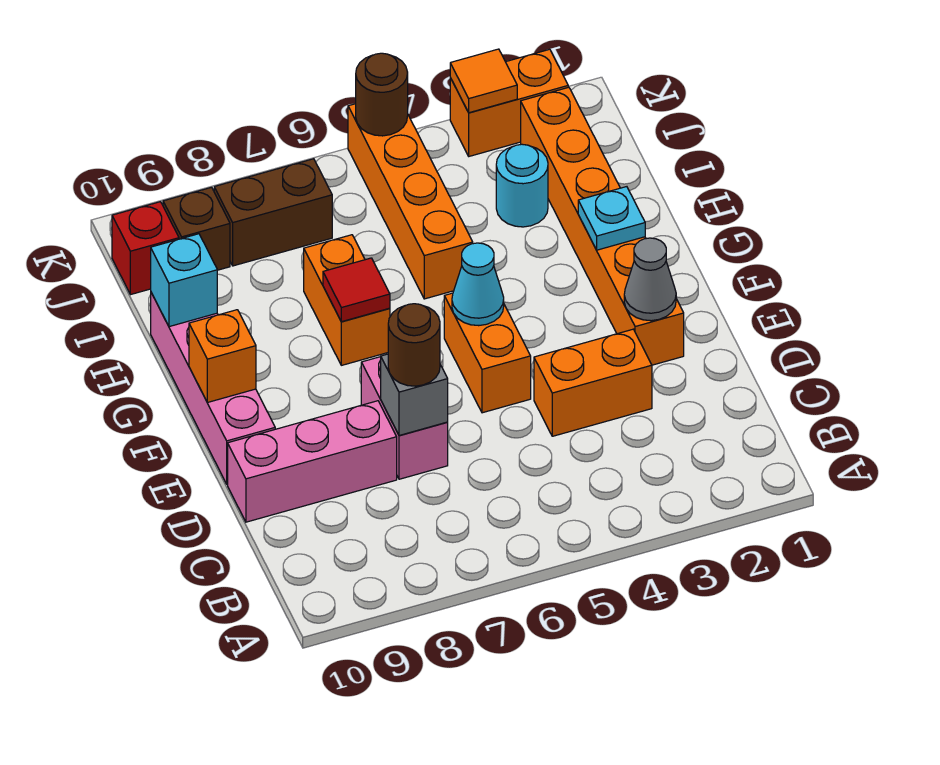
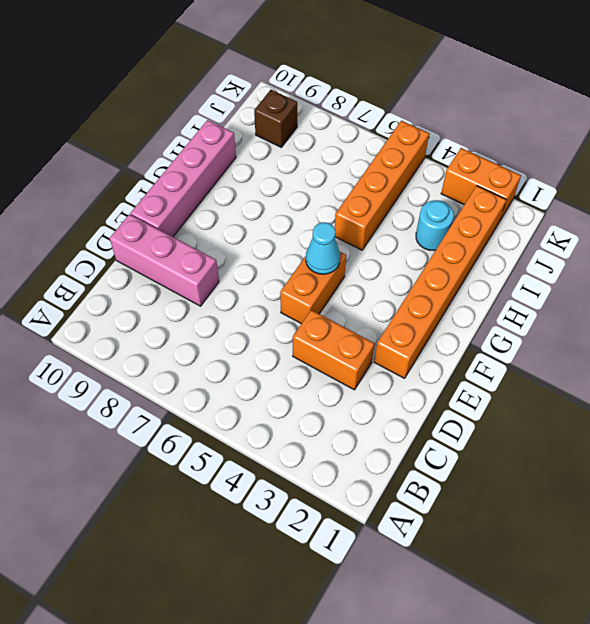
none -> pink brick D7:E7 level 1
none -> orange brick G7:H7 level 1
none -> brown brick J7:J8 level 1

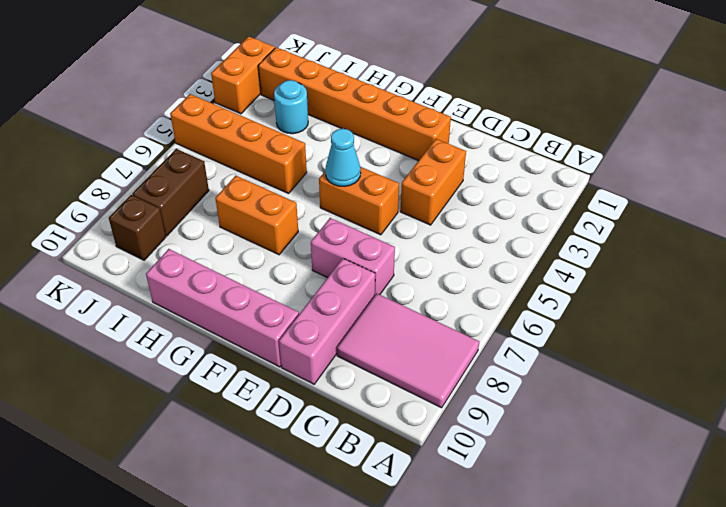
pink tile A8:C9 level 1 -> none
none -> red brick J10 level 1
none -> grey brick D7 level 2
none -> grey cone E2 level 2

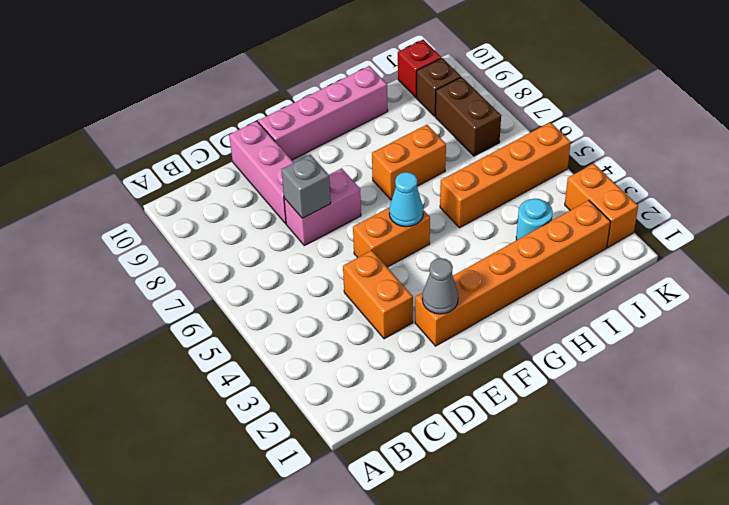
none -> orange brick F10 level 2
none -> cyan plate G2 level 2
none -> red tile G7 level 2

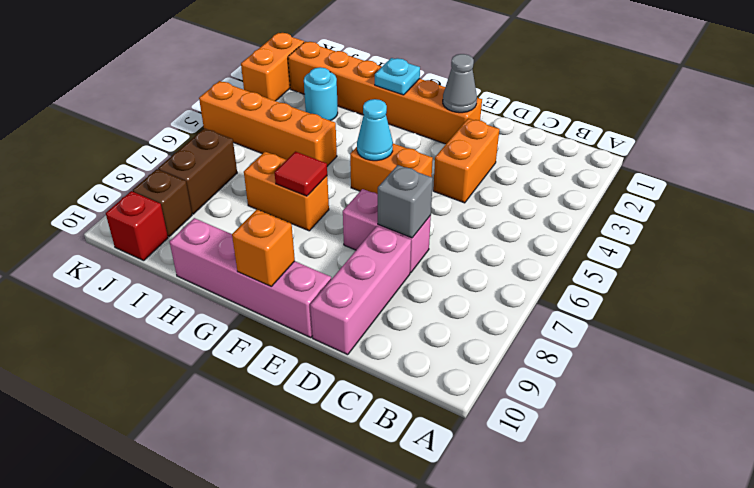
none -> cyan brick H10 level 2
none -> orange tile K3 level 2
none -> brown round brick K5 level 2

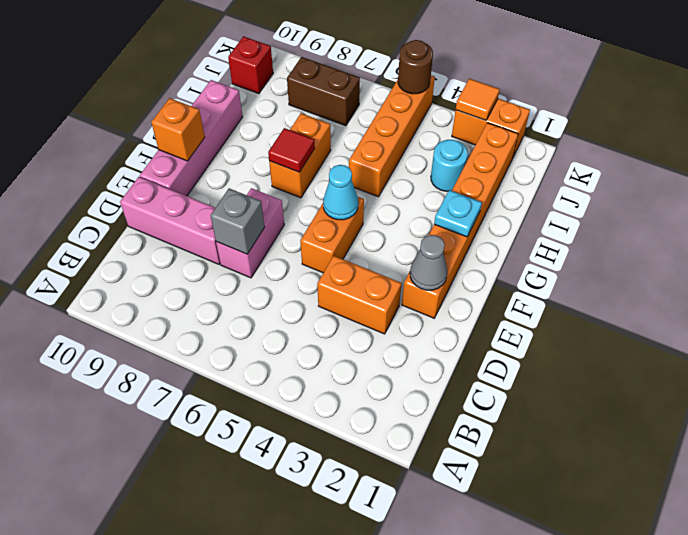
none -> brown brick J9 level 1
none -> cyan brick H10 level 2
none -> brown round brick D7 level 3

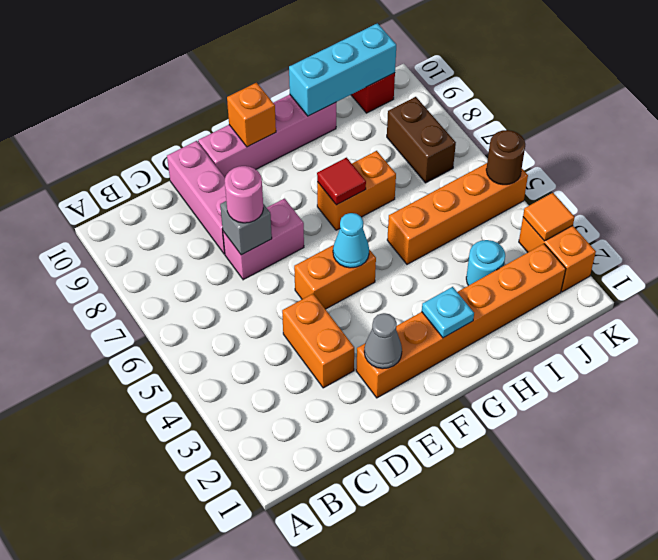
pink round brick D7 level 3 -> brown round brick D7 level 3
cyan brick H10:J10 level 2 -> cyan brick H10 level 2
none -> brown brick J9 level 1

